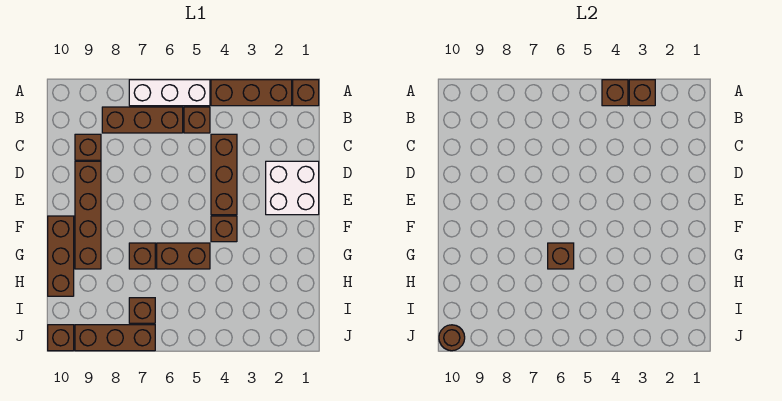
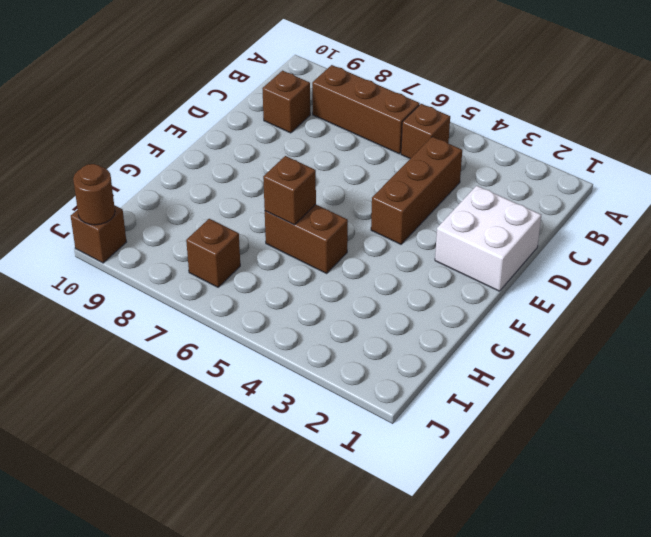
none -> brown brick A1 level 1
none -> brown brick A2:A4 level 1
none -> white brick A5:A7 level 1

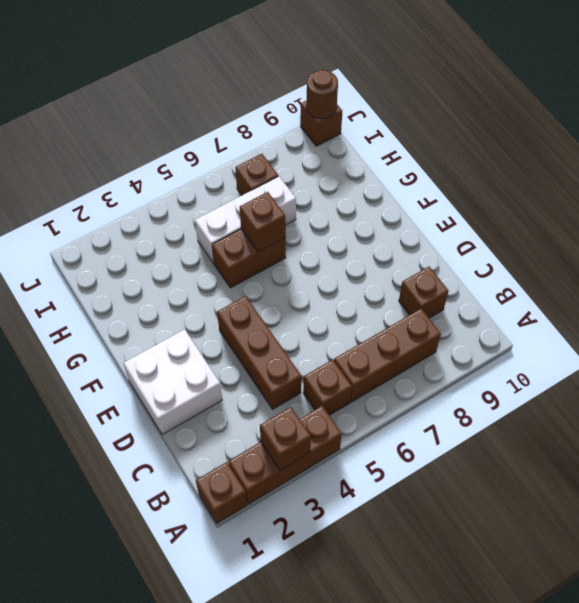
white brick H5:H7 level 1 -> white brick A5:A7 level 1
none -> brown brick D9:G9 level 1
none -> brown brick F4 level 1
none -> brown brick F10:H10 level 1

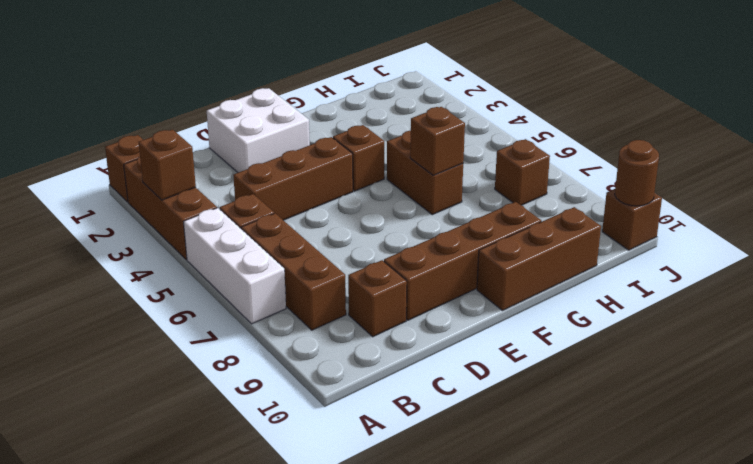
none -> brown brick G7 level 1
none -> brown brick J7:J9 level 1
none -> brown brick A4 level 2

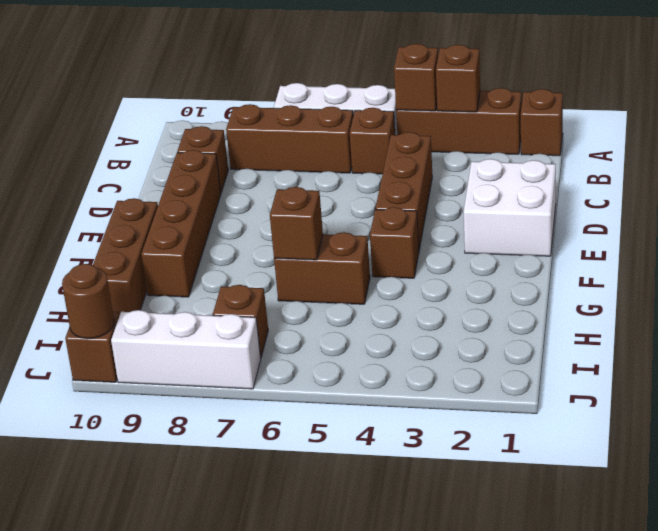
white brick J7:J9 level 1 -> brown brick J7:J9 level 1
none -> brown brick G7 level 1

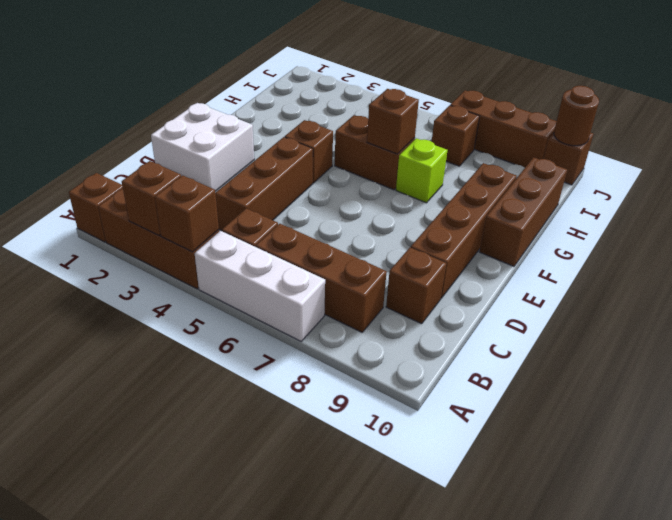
lime brick G7 level 1 -> brown brick G7 level 1

